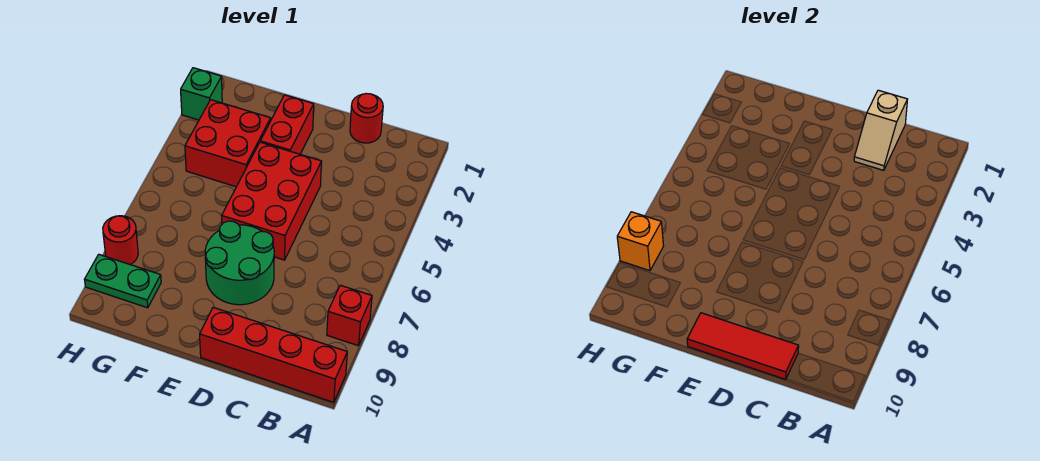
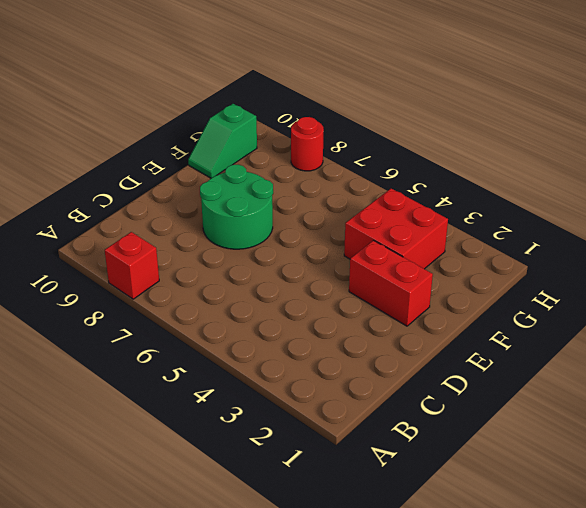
green slope F10:G10 level 1 top G -> none
none -> red brick A10:D10 level 1
none -> red round brick C1 level 1
none -> red brick D4:E6 level 1

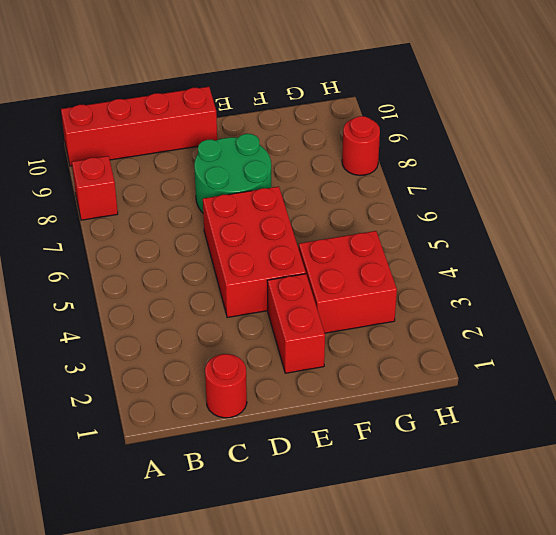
none -> green plate G9:H9 level 1
none -> green brick H2 level 1
none -> tan slope C1:C2 level 2 top 1

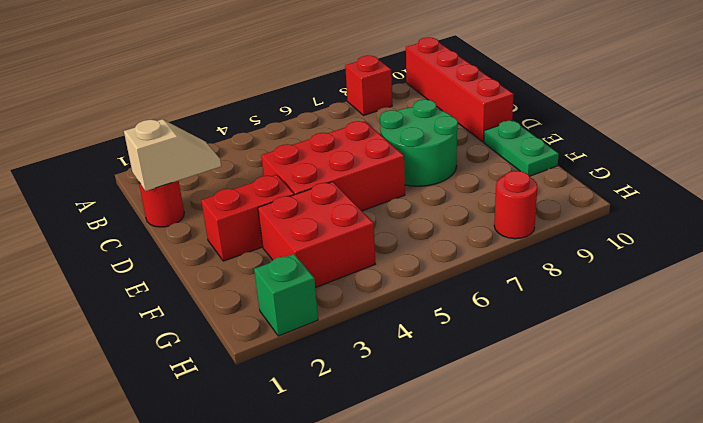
green plate E10:F10 level 1 -> green plate G9:H9 level 1
none -> red tile C10:E10 level 2
none -> orange brick H8 level 2

